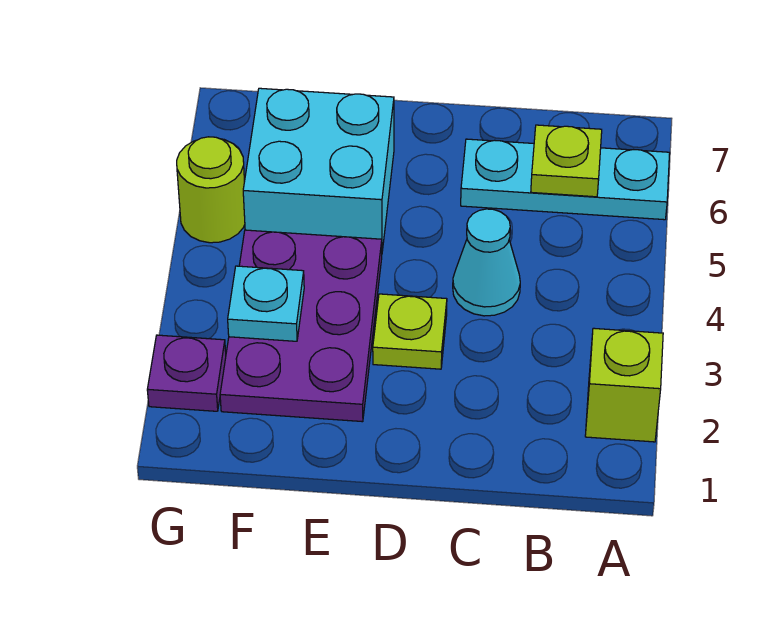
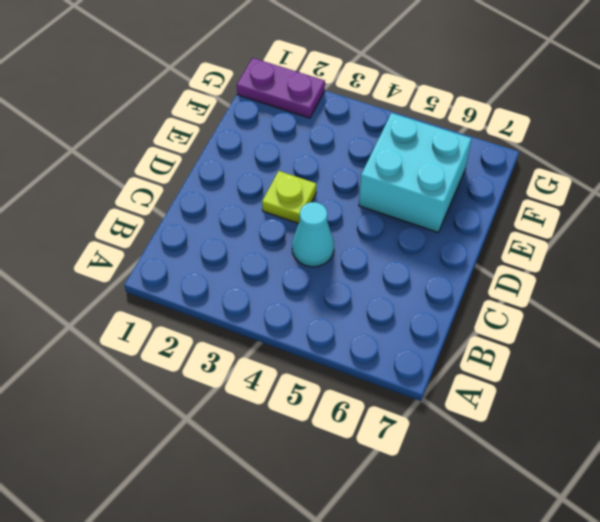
purple plate G1:G2 level 1 -> purple plate G2 level 1
none -> lime brick A2 level 1
none -> cyan plate A6:C6 level 1

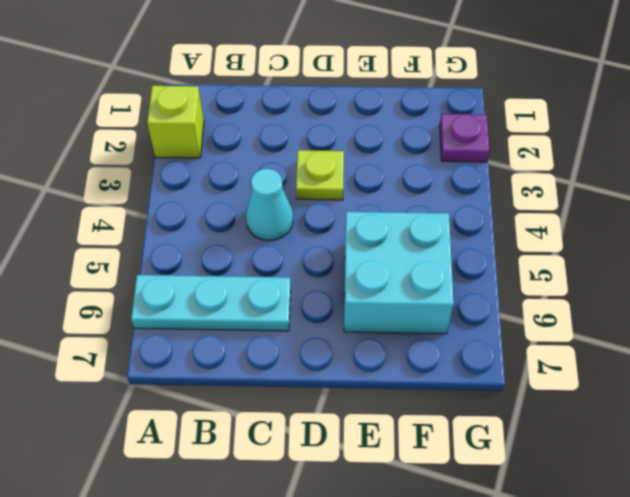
none -> purple plate E2:F4 level 1
none -> lime round brick G5 level 1

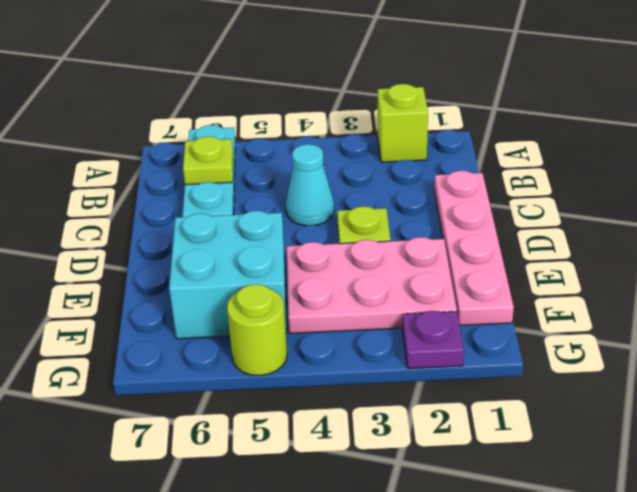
pink plate C1:F1 level 1 -> none
pink plate E2:F4 level 1 -> purple plate E2:F4 level 1
none -> cyan plate F3 level 2

